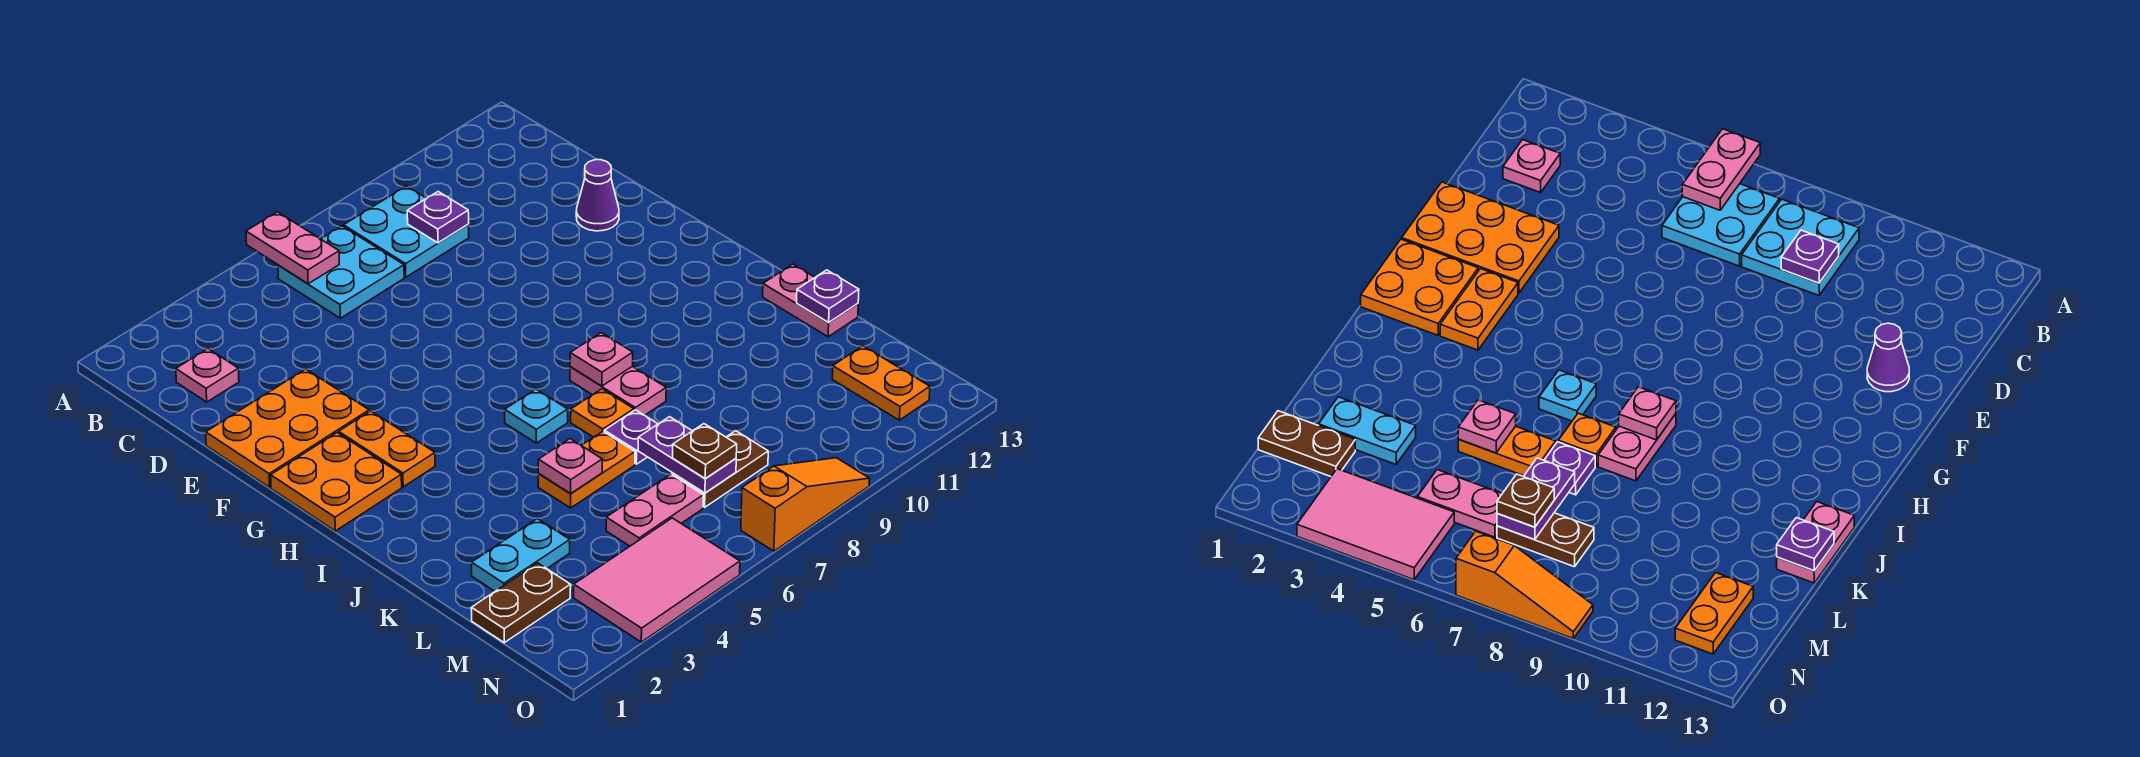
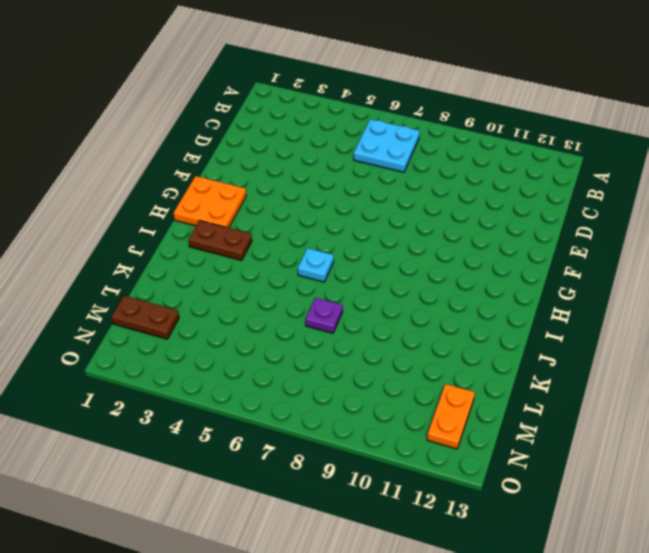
brown plate I2:I3 level 1 -> brown plate M7:M8 level 1
none -> cyan plate B8:C9 level 1
none -> pink plate C2 level 1
none -> orange plate E1:F3 level 1

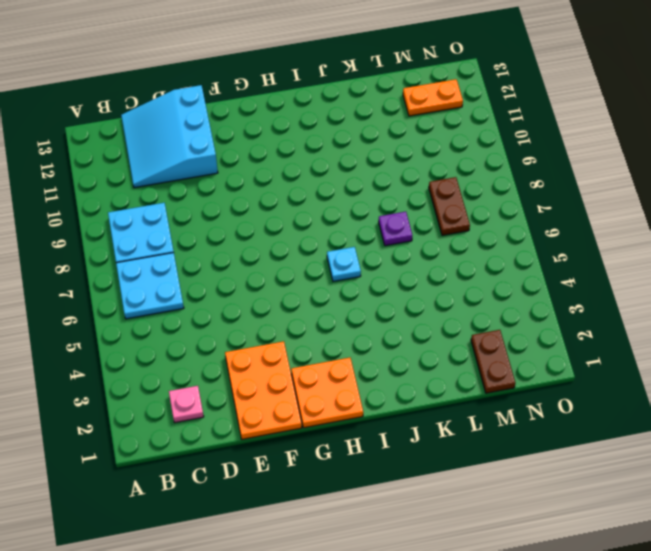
cyan slope C11:E13 level 1 top E -> purple cone E12 level 1
none -> orange plate G3:H3 level 1
none -> pink plate I8:J8 level 1
none -> orange plate J7 level 1

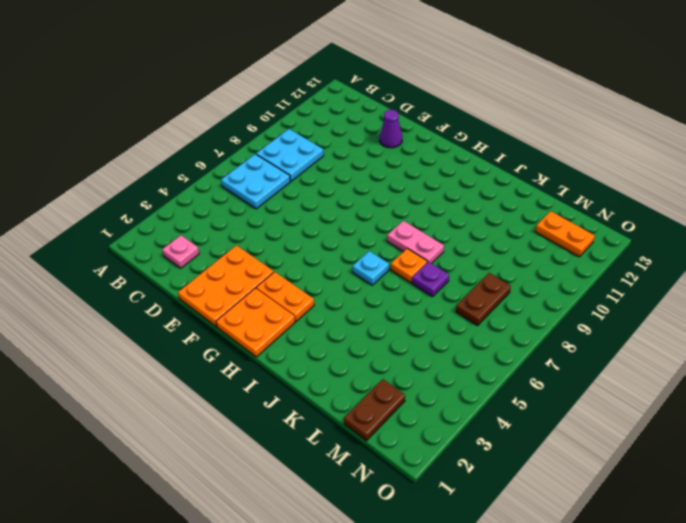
none -> pink plate J13:K13 level 1
none -> orange plate K5:K6 level 1
none -> cyan plate L2:L3 level 1

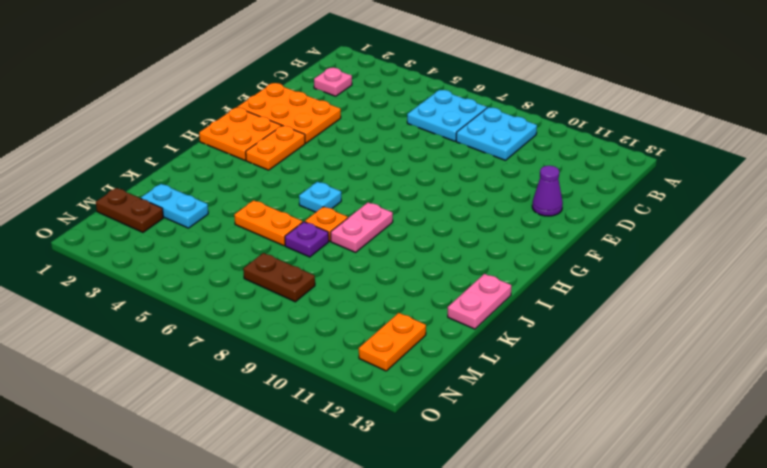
none -> pink plate M5:M6 level 1
none -> pink tile N3:O5 level 1
none -> orange slope O7:O9 level 1 top 7

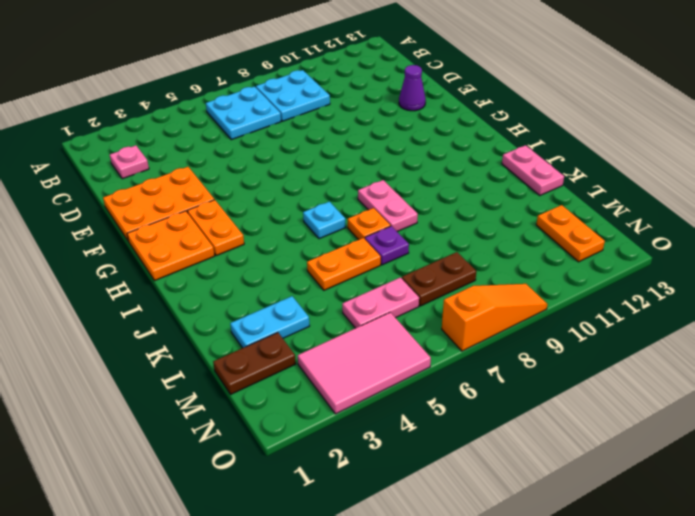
none -> pink plate A6:B6 level 2
none -> purple plate C9 level 2
none -> pink plate I8 level 2

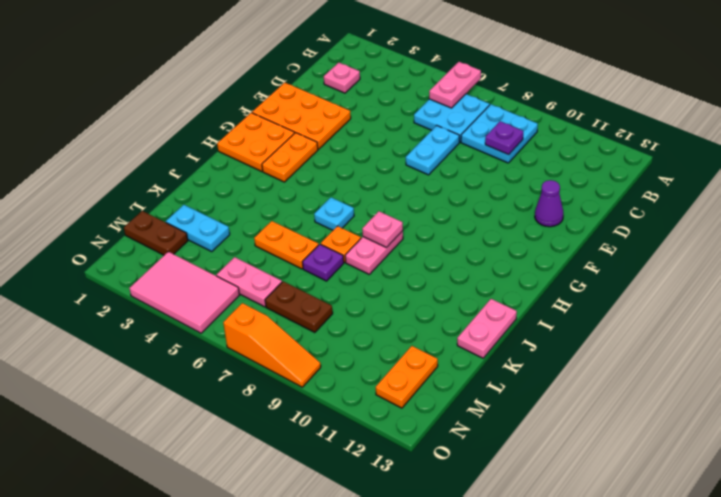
cyan plate D7:E7 level 1 -> none
none -> pink plate K5 level 2
none -> purple plate K13 level 2
none -> purple plate L7:M7 level 2

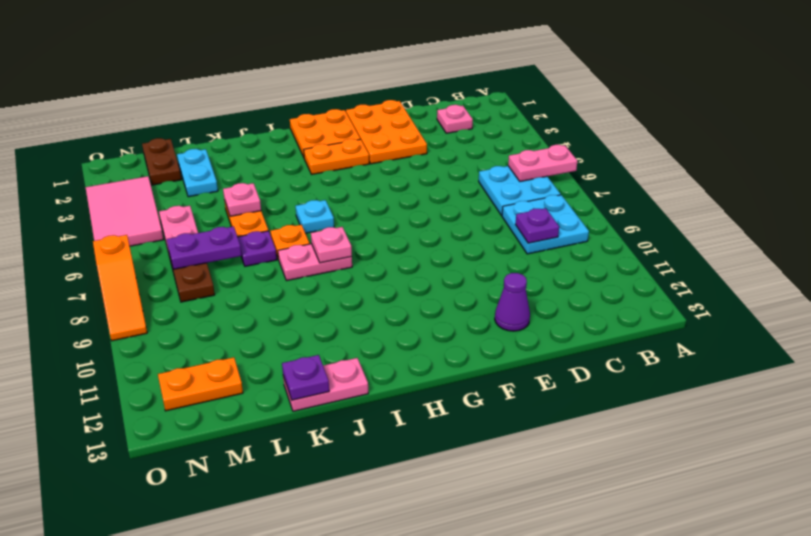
none -> brown plate M7 level 3

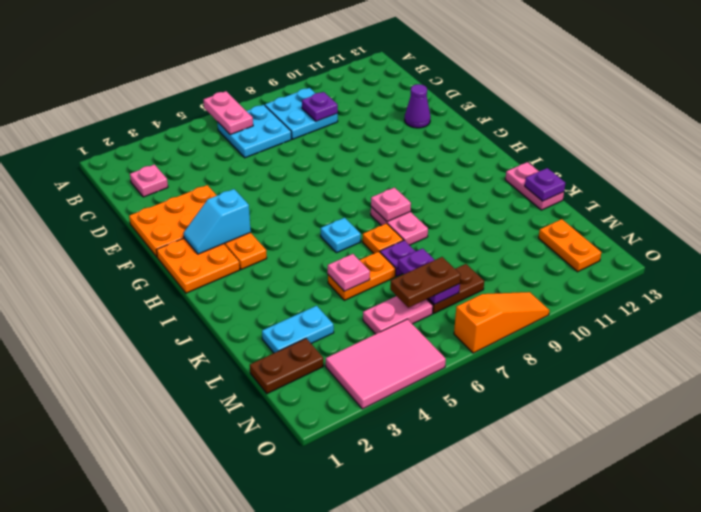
cyan slope G2:G3 level 2 top 3 -> none
brown plate M6:M7 level 3 -> brown plate M7 level 3

